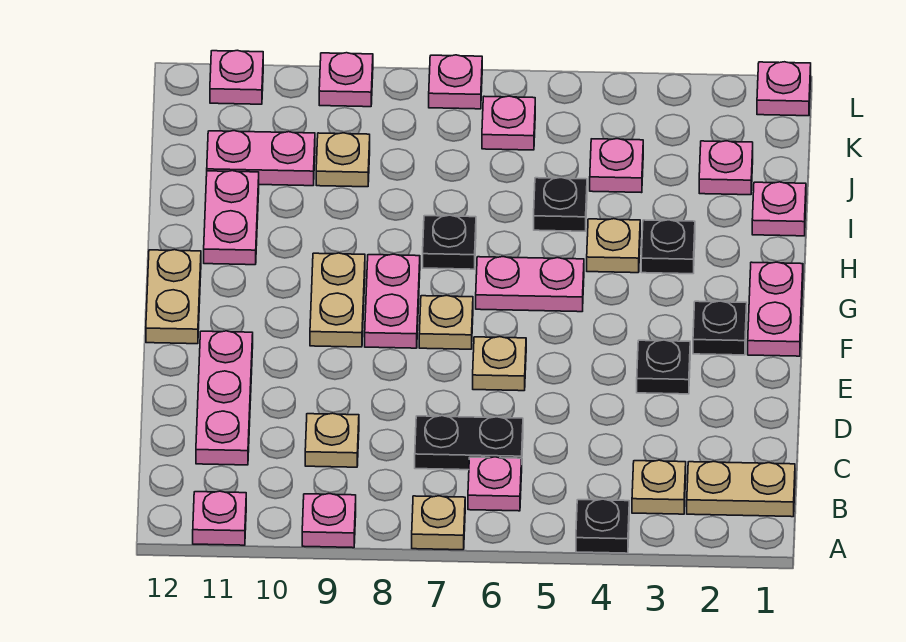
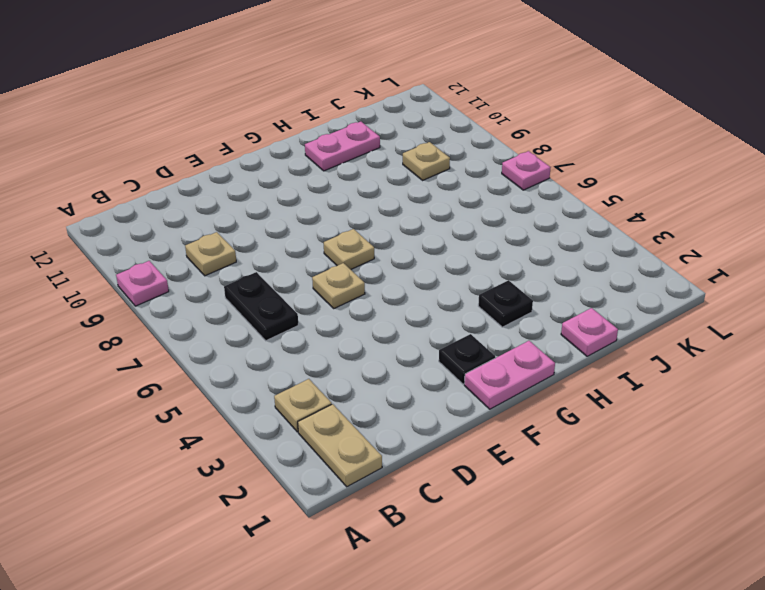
none -> black plate A4 level 1
none -> tan plate A7 level 1
none -> pink plate A11 level 1
none -> pink plate B6 level 1

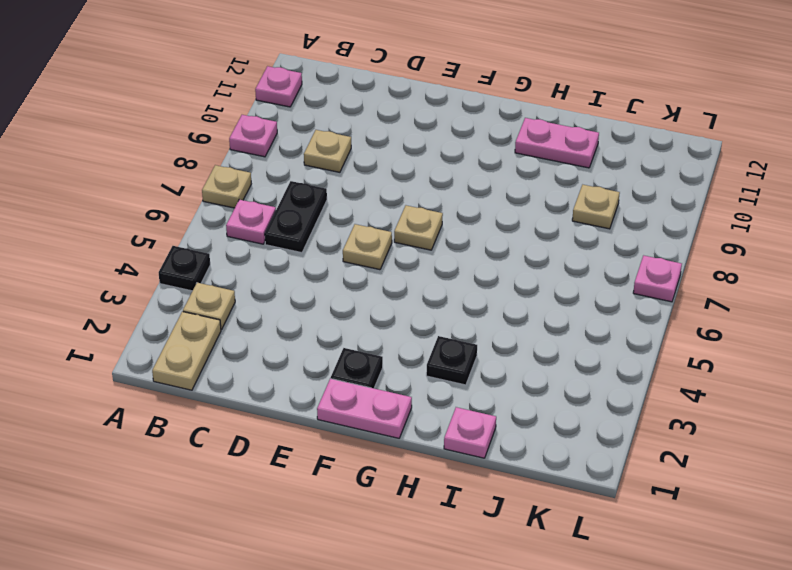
none -> pink plate C11:E11 level 1
none -> black plate E3 level 1
none -> pink plate F8:G8 level 1
none -> tan plate F9:G9 level 1

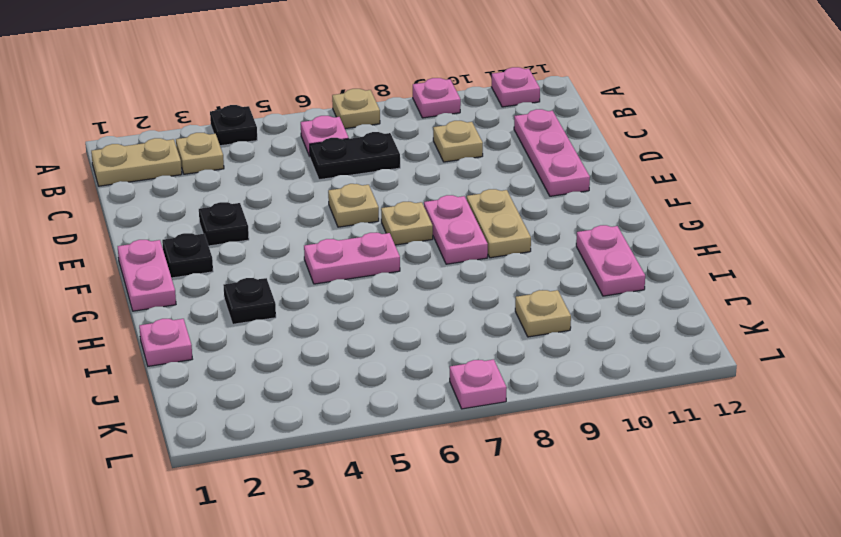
none -> tan plate F12:G12 level 1
none -> tan plate H4 level 1
none -> black plate H7 level 1
none -> black plate I5 level 1

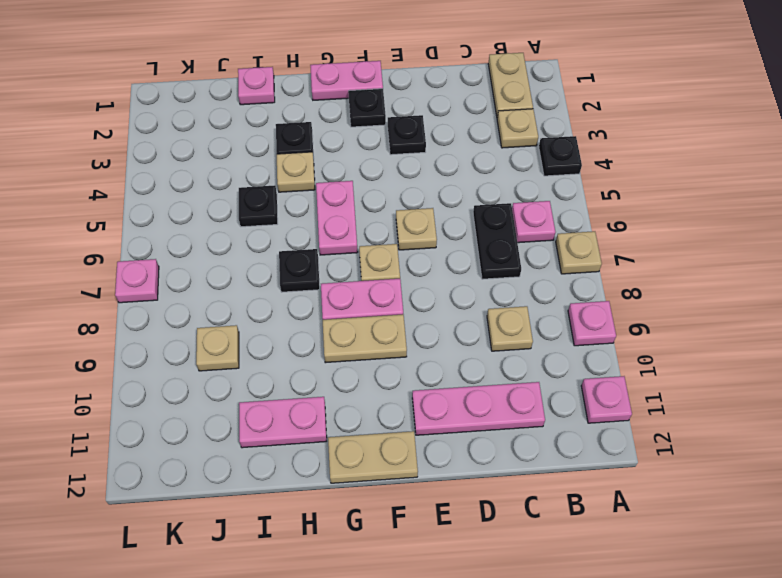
none -> pink plate J2 level 1
none -> pink plate J4 level 1
none -> pink plate J10:J11 level 1
none -> pink plate K6 level 1

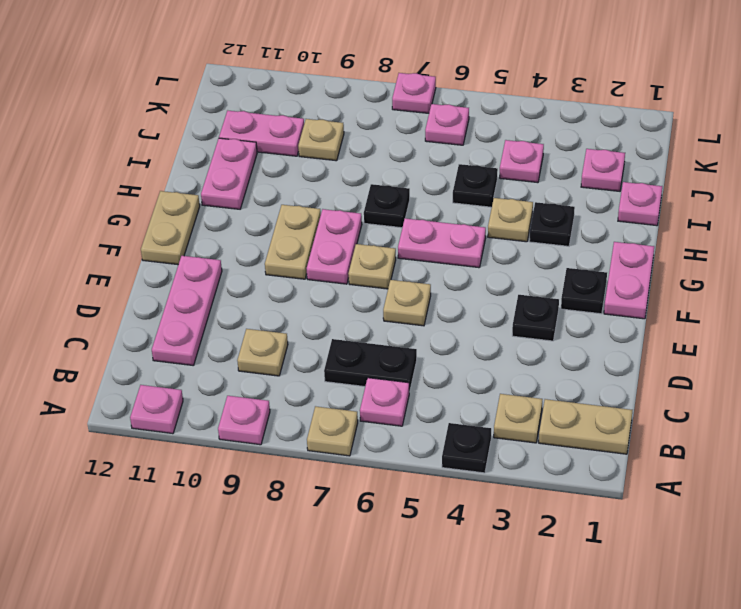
none -> pink plate L1 level 1
none -> pink plate L9 level 1
none -> pink plate L11 level 1

